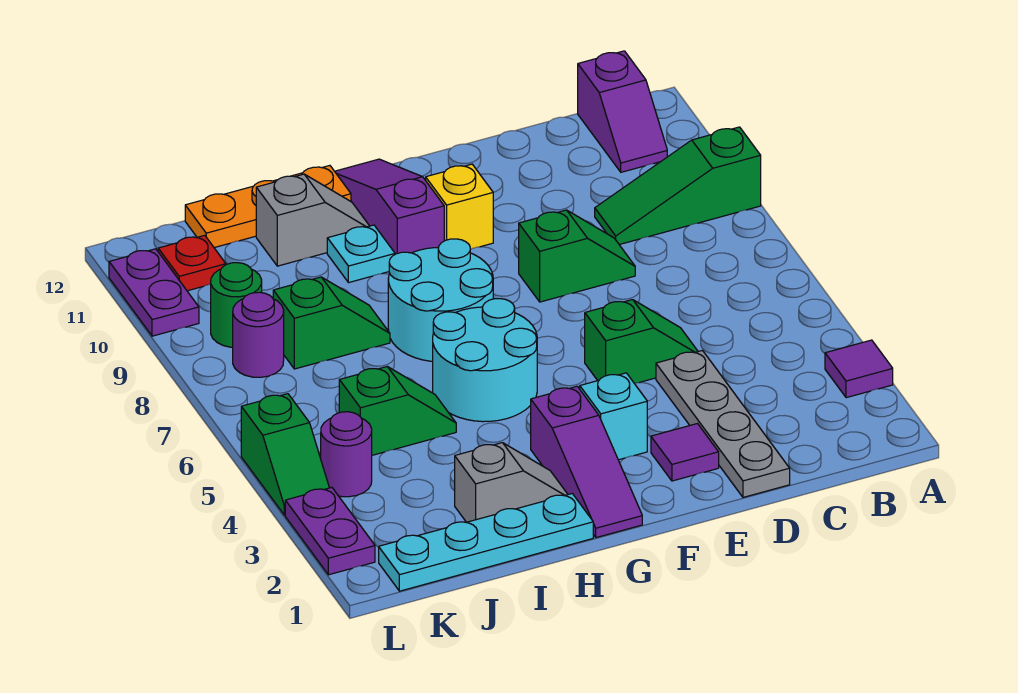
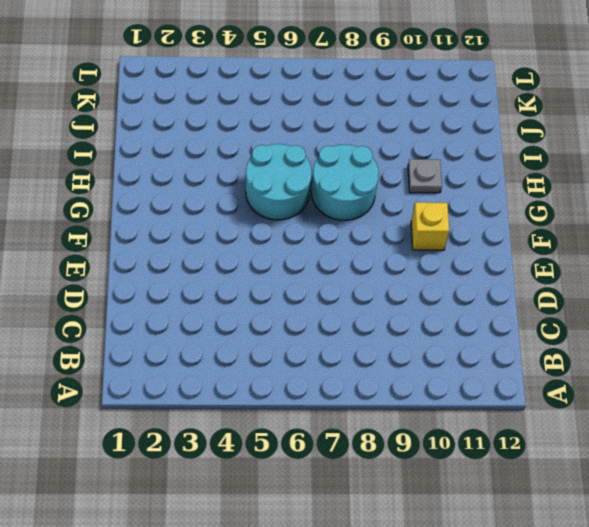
grey plate H10 level 1 -> cyan plate H10 level 1
none -> purple tile A3 level 1
none -> green slope A9:C9 level 1 top A
none -> purple slope B11:B12 level 1 top 12

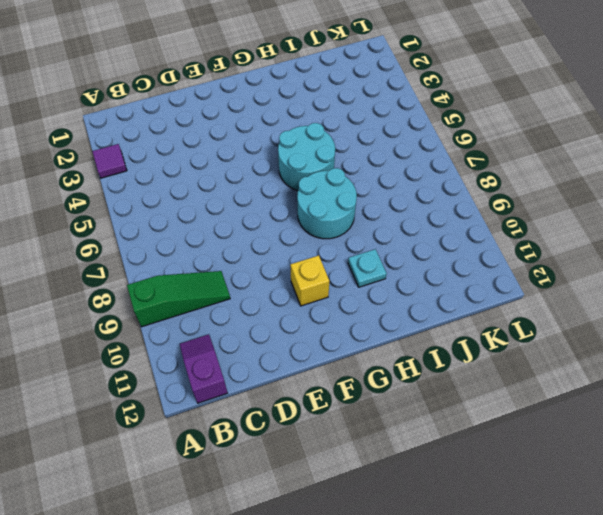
none -> grey plate D1:D4 level 1
none -> green slope D5:E5 level 1 top E
none -> green slope D8:E8 level 1 top E

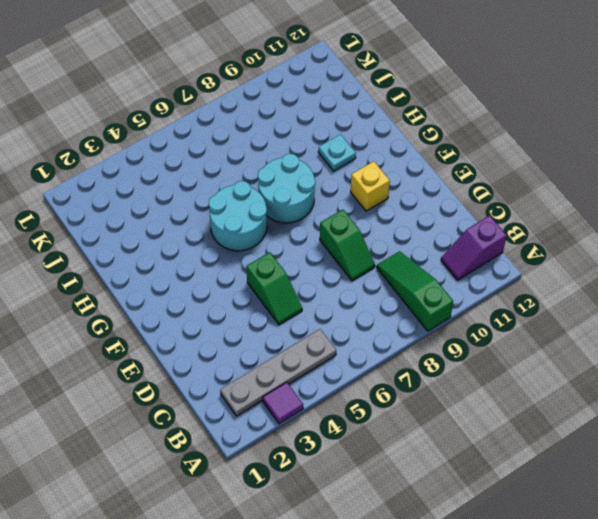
grey plate B2:B5 level 1 -> grey plate D1:D4 level 1
none -> purple tile E2 level 1
none -> cyan brick F3 level 1
none -> purple slope G1:G3 level 1 top 3

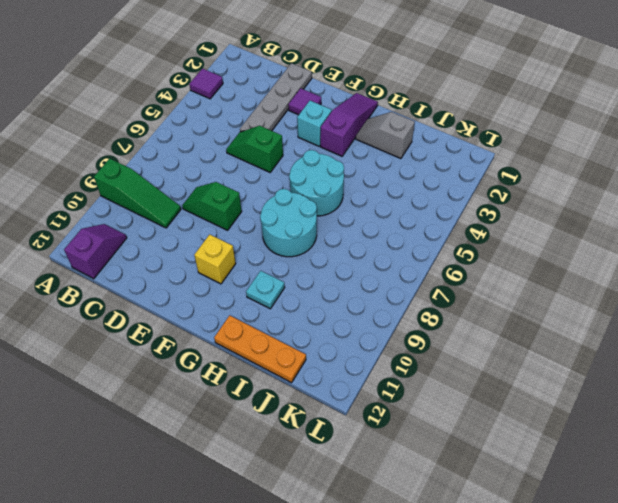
none -> purple slope G10:G12 level 1 top 10
none -> cyan plate H1:K1 level 1
none -> grey slope H11:I11 level 1 top I

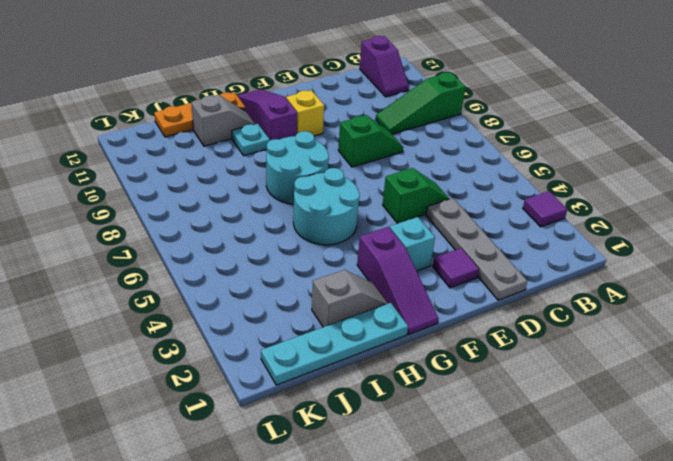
none -> green slope I5:J5 level 1 top J
none -> green slope I8:J8 level 1 top J
none -> purple round brick K4 level 1

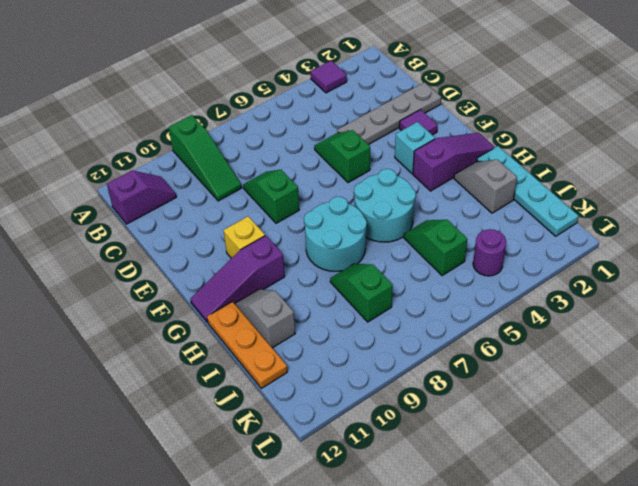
none -> cyan plate H10 level 1
none -> purple round brick K8 level 1
none -> green round brick K9 level 1

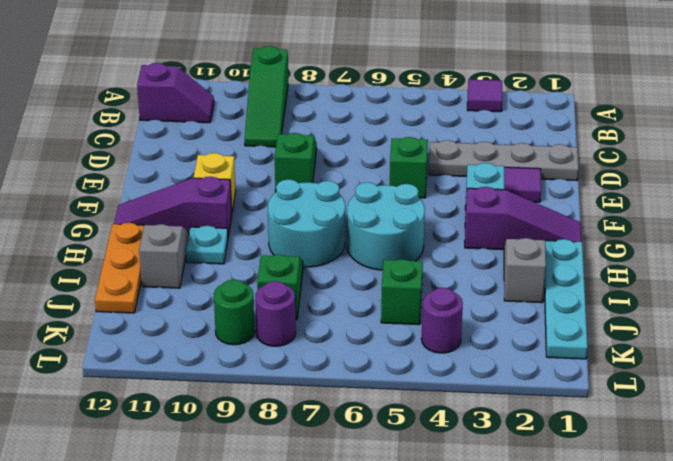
none -> red plate K11 level 1
none -> purple plate L2:L3 level 1
none -> green slope L4:L5 level 1 top 5

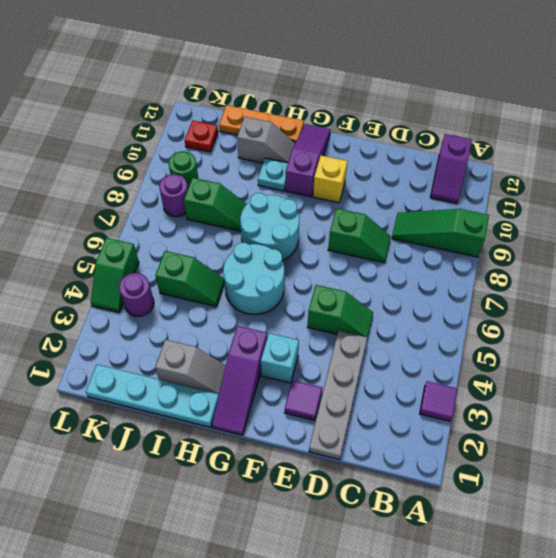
none -> purple plate L2:L3 level 1
none -> purple plate L10:L11 level 1

